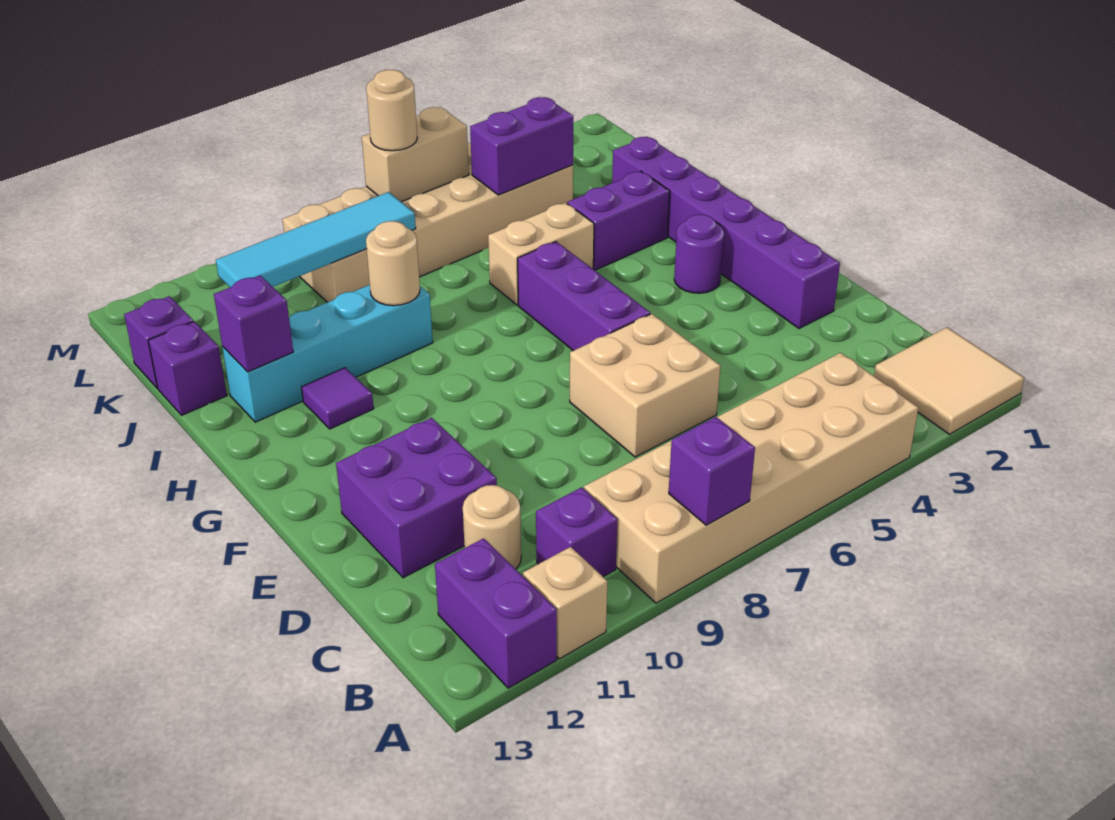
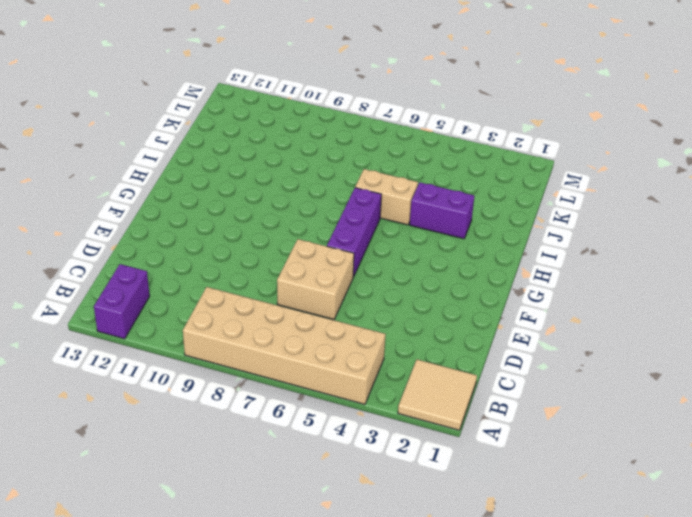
none -> tan brick A11 level 1
none -> purple brick B10 level 1
none -> tan round brick C11 level 1

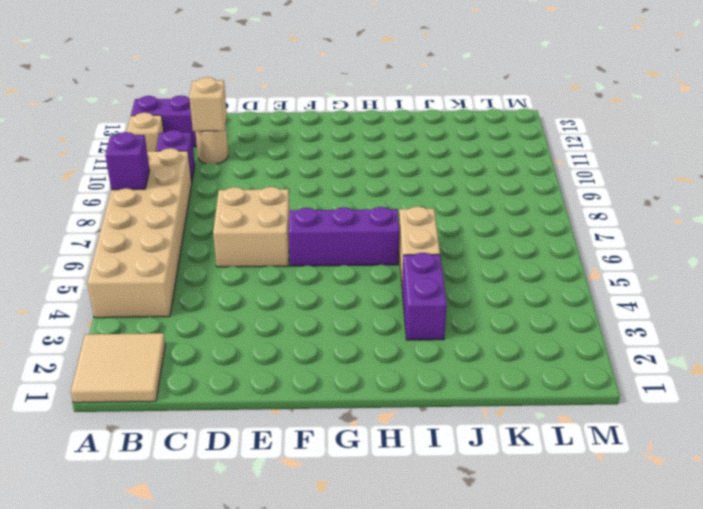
tan brick C11 level 2 -> none
none -> purple brick D11:E12 level 1
none -> purple brick E2:J2 level 1
none -> purple round brick G3 level 1

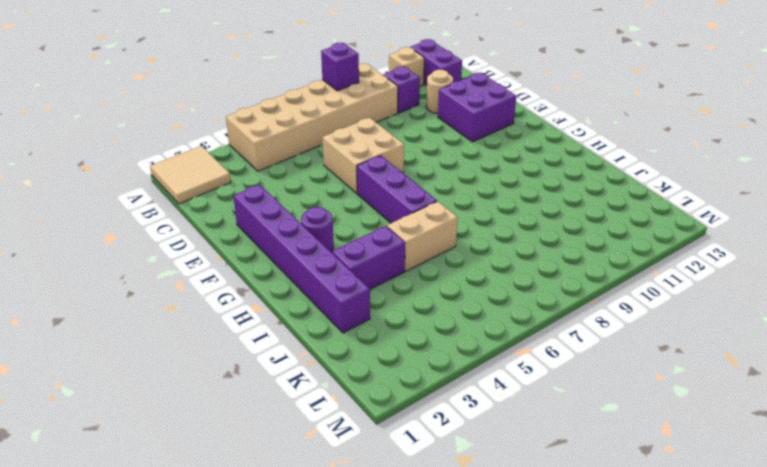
none -> purple tile H11 level 1
none -> cyan brick I9:I12 level 1
none -> purple brick J13 level 1

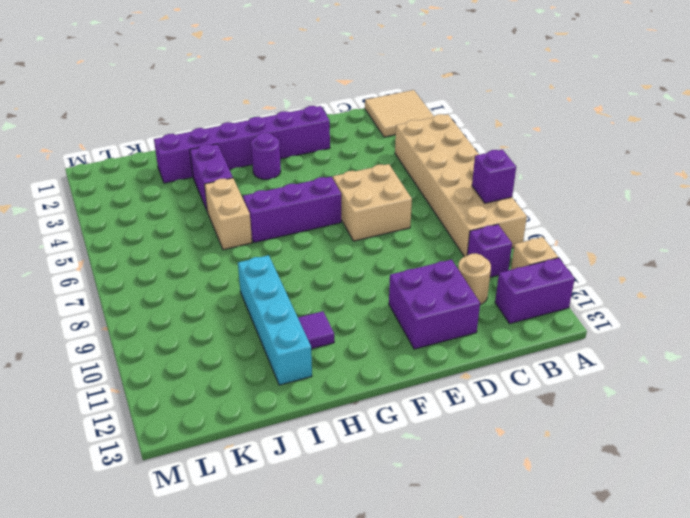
none -> purple brick J13 level 1
none -> tan brick K4:L9 level 1
none -> purple brick K13 level 1

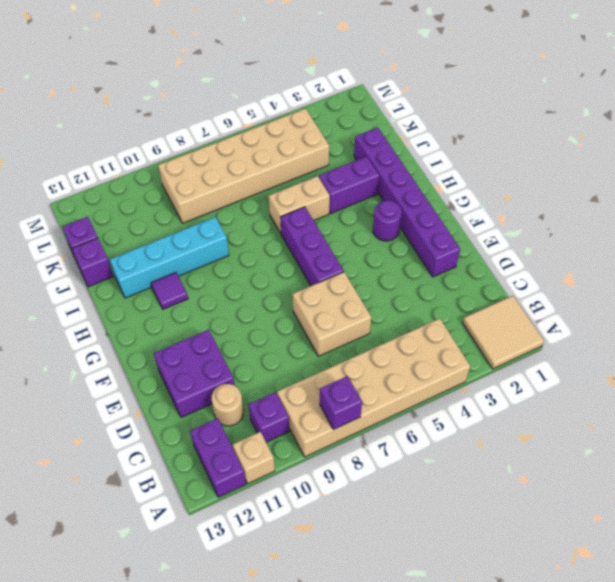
none -> tan round brick I9 level 2
none -> purple brick I12 level 2
none -> purple brick K4:K5 level 2

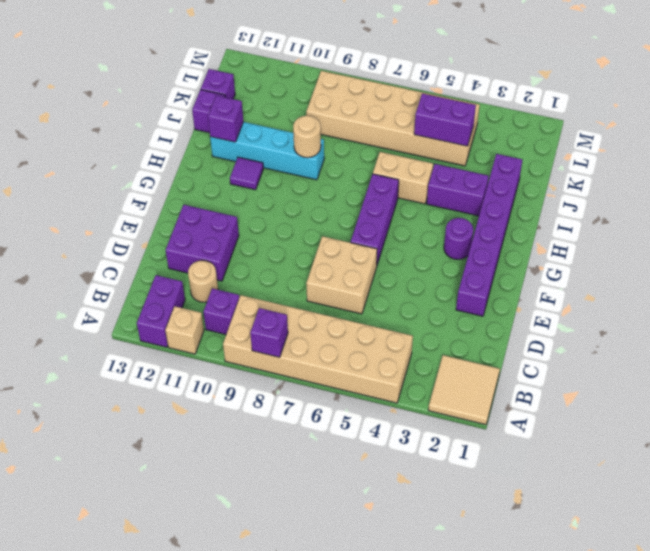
none -> cyan tile K8:K11 level 2
none -> tan brick L6:L7 level 2
none -> tan round brick L7 level 3

